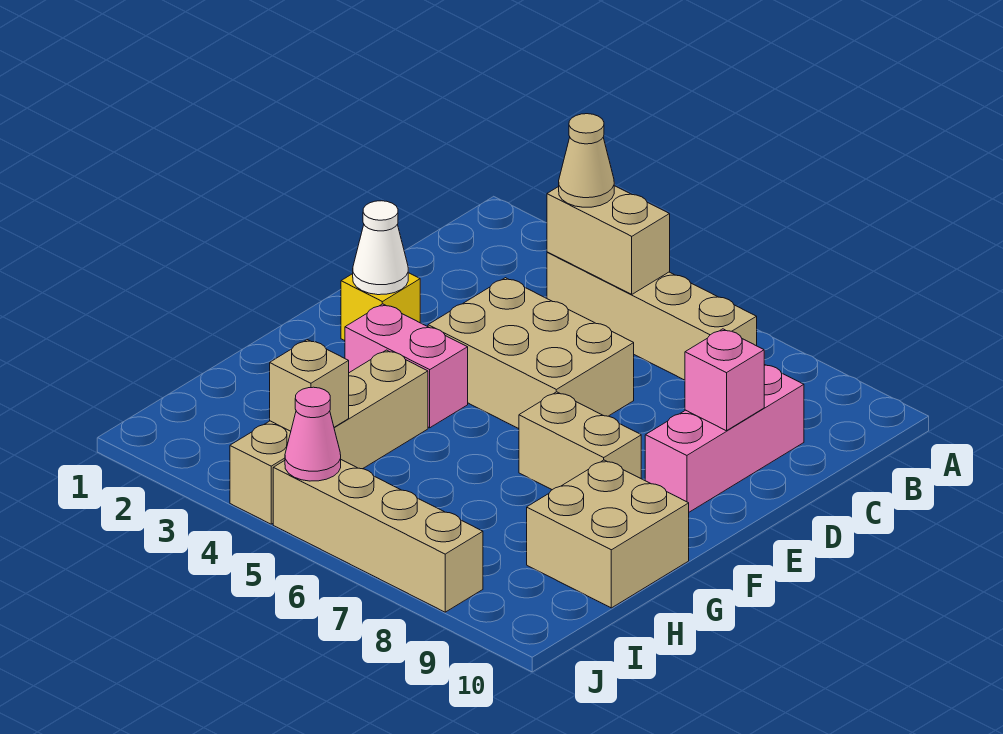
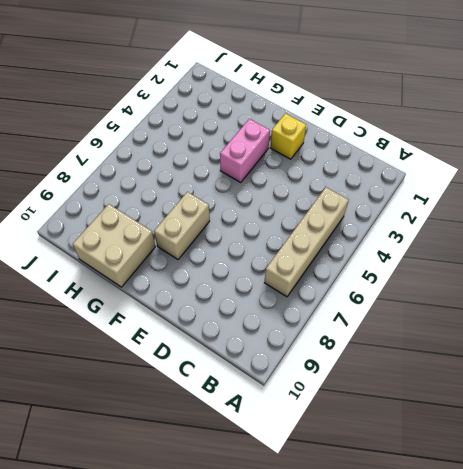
none -> pink brick C9:E9 level 1
none -> tan brick D4:E6 level 1
none -> tan brick G4:J4 level 1

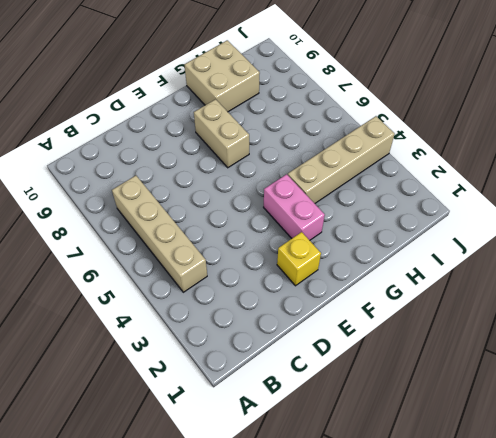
none -> pink brick C9:E9 level 1
none -> tan brick D4:E6 level 1
none -> tan brick J5:J8 level 1

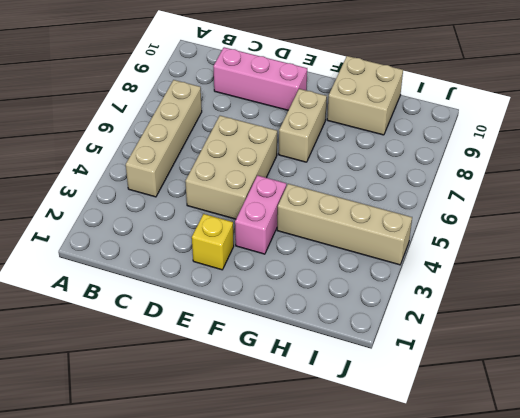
none -> tan brick J5:J8 level 1
none -> tan brick B4:B5 level 2
none -> pink brick D9 level 2

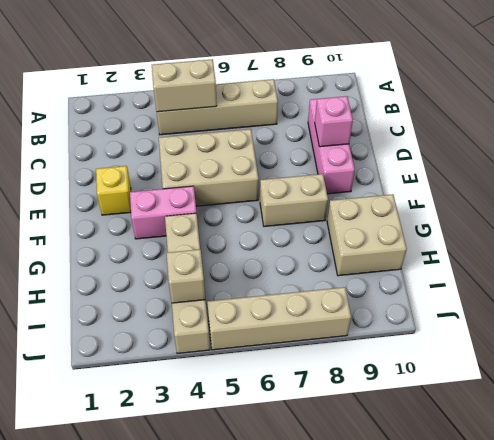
none -> white cone E2 level 2
none -> pink cone J5 level 2
none -> tan cone B4 level 3

